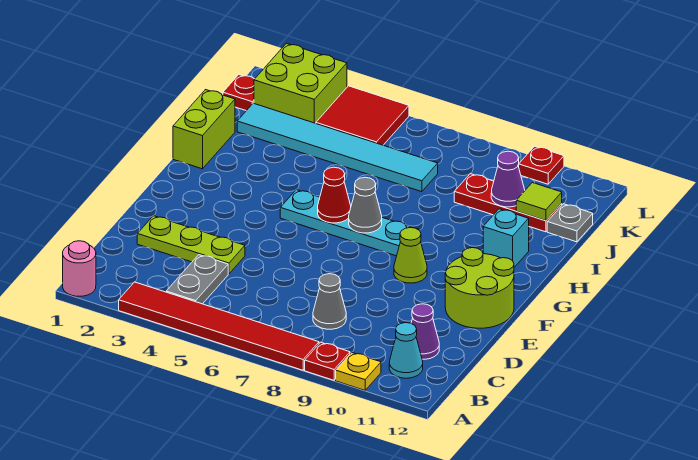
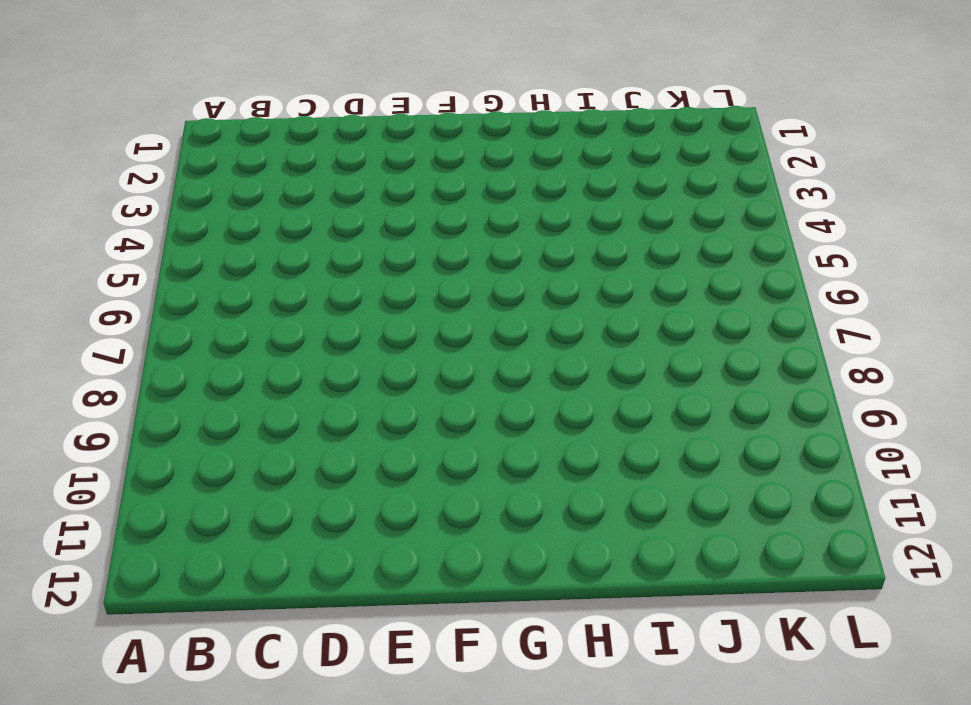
none -> pink round brick A1 level 1
none -> red tile A3:A8 level 1
none -> red plate A9 level 1

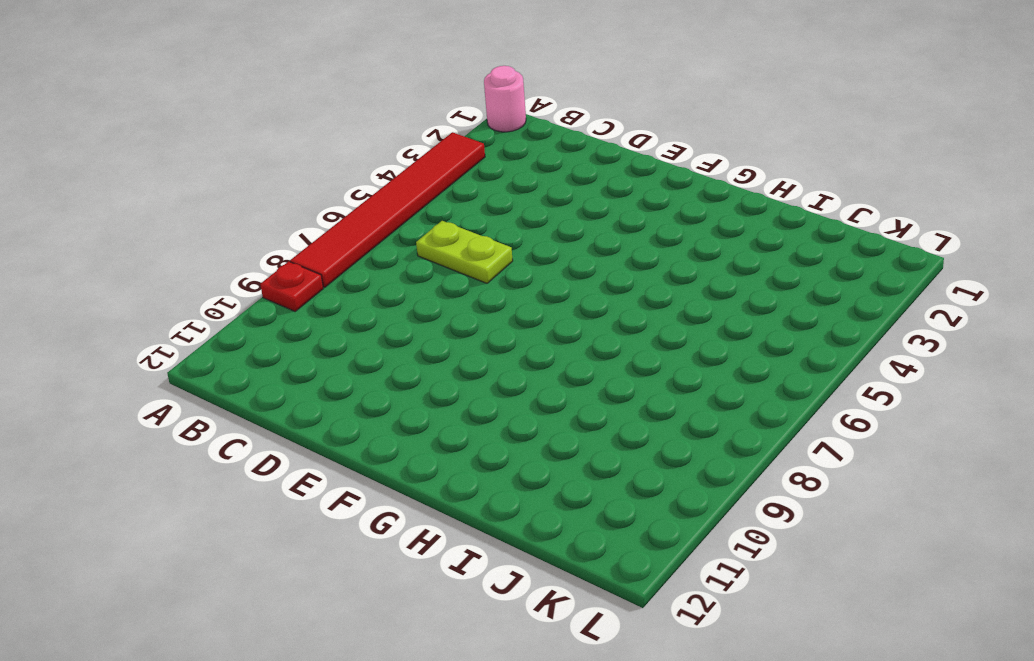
lime plate C6:D6 level 1 -> none
none -> yellow plate A10 level 1
none -> grey plate B4:C4 level 1
none -> cyan cone B11 level 1

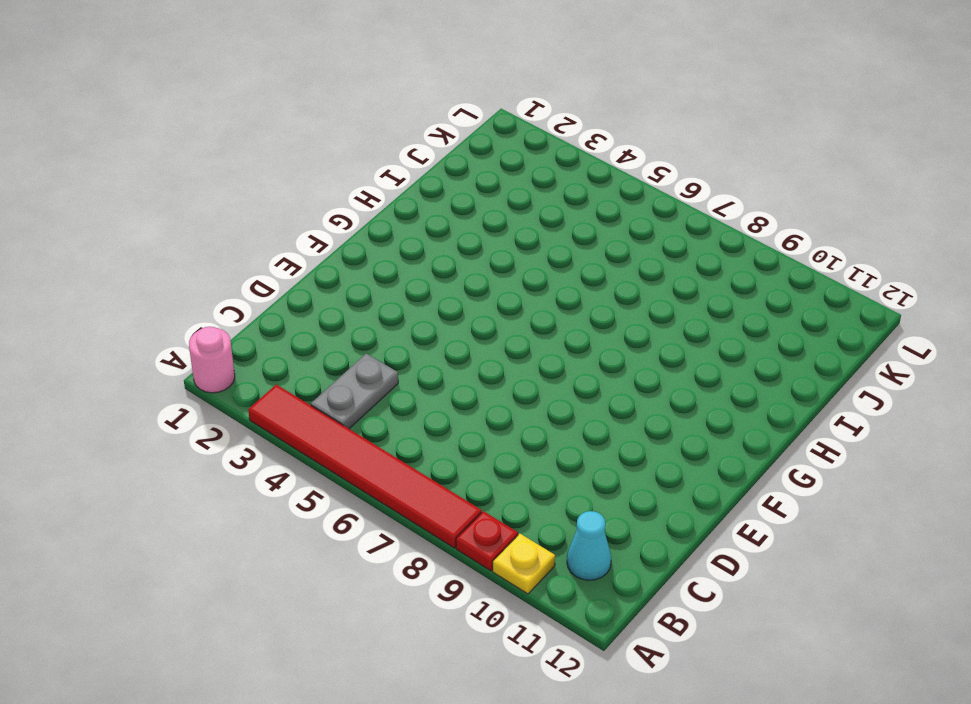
none -> grey cone C8 level 1
none -> purple cone C11 level 1
none -> lime plate D2:D4 level 1

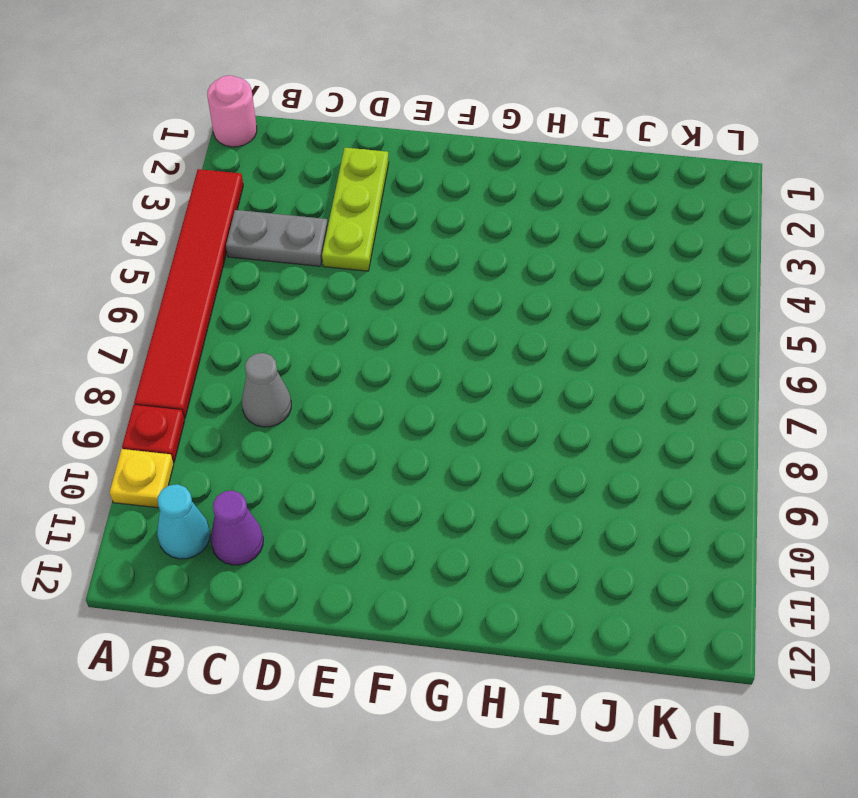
none -> lime round brick E11:F12 level 1
none -> lime cone F9 level 1
none -> cyan plate G5:G8 level 1

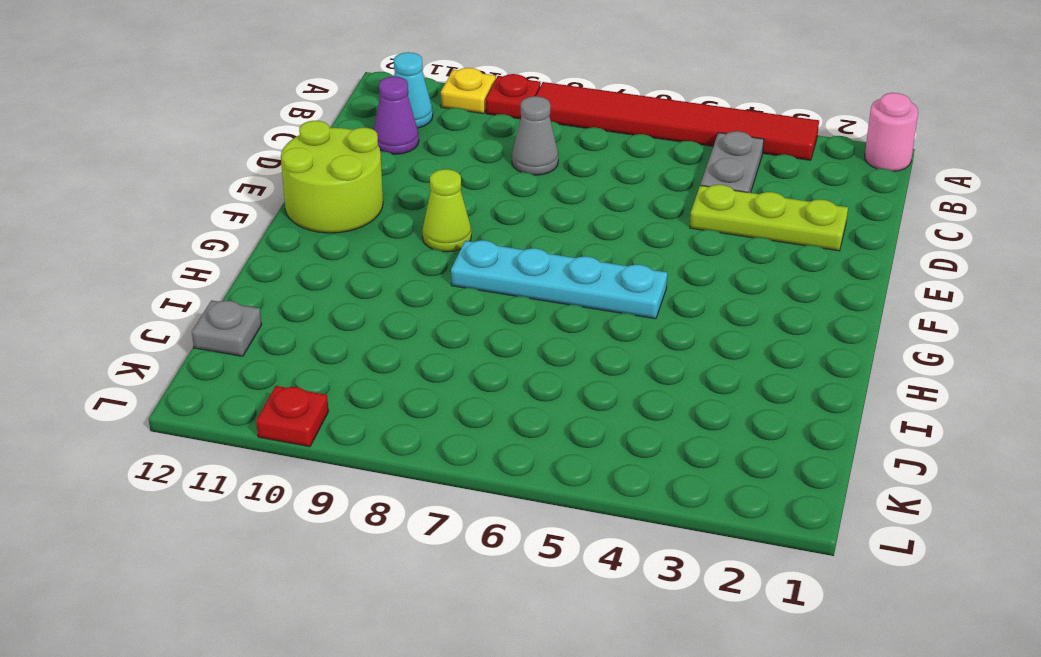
none -> lime brick H1:I1 level 1
none -> cyan brick H11 level 1
none -> cyan tile J2:J7 level 1

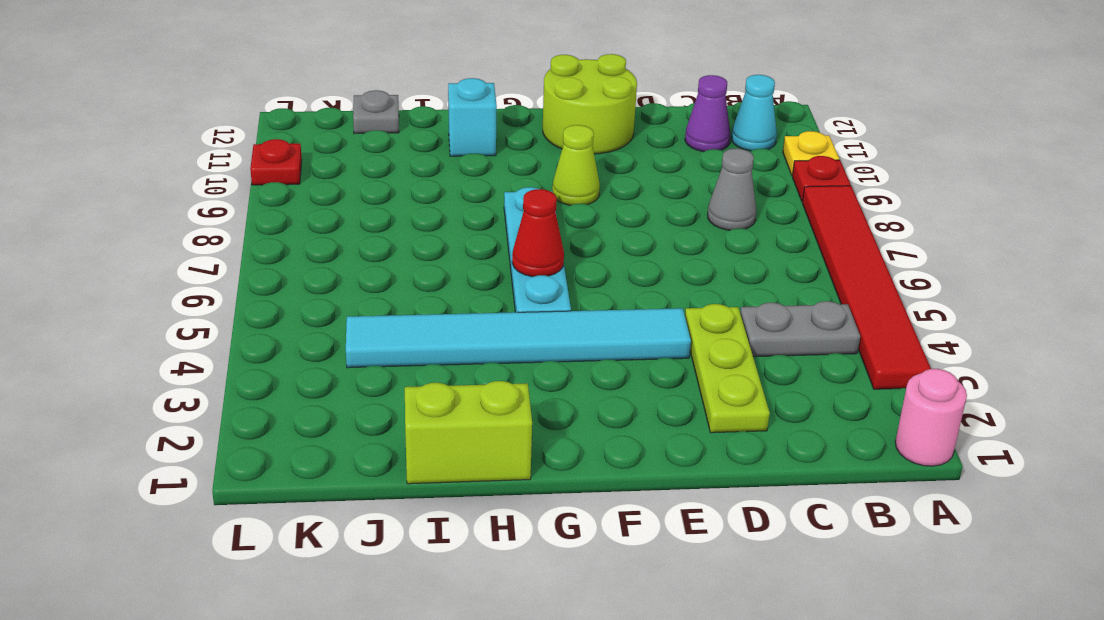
cyan tile E4:J4 level 1 -> cyan tile J2:J7 level 1
none -> red plate J9:J11 level 1
none -> red plate K1 level 1
none -> lime brick K2:L3 level 1

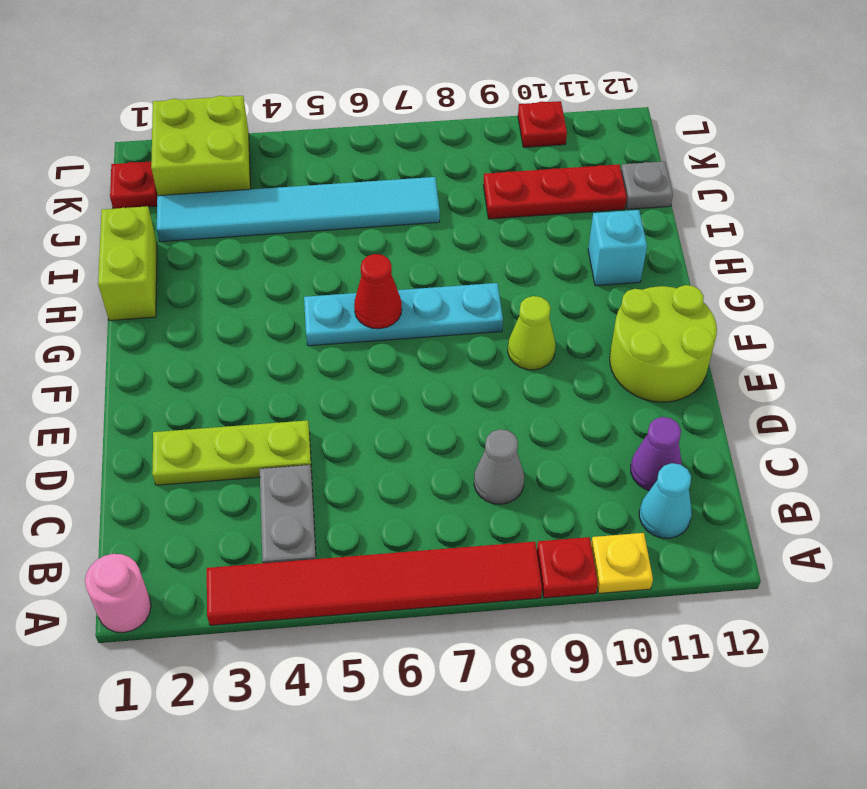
none -> red tile K4:L5 level 1
none -> grey cone G7 level 2
none -> purple cone J10 level 2

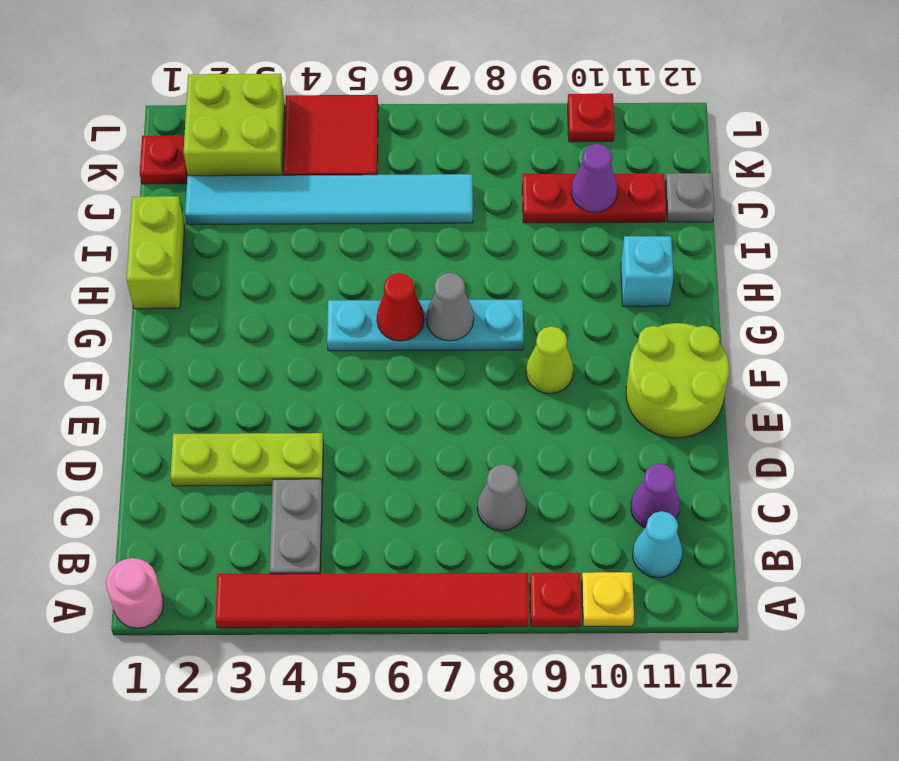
none -> lime tile J11 level 2

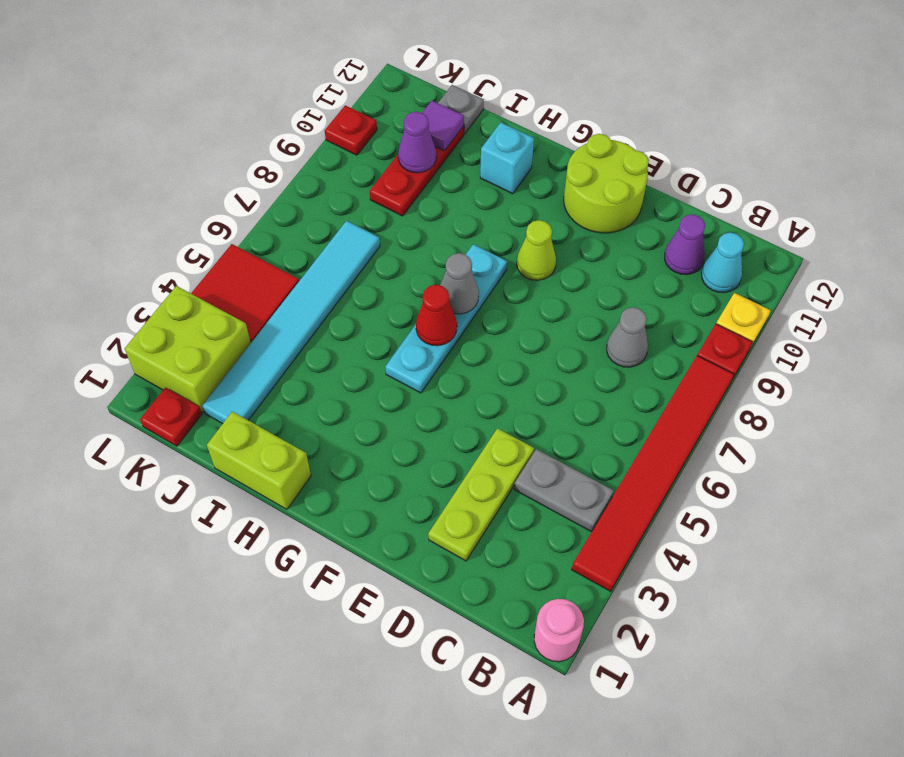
purple tile J11 level 2 -> lime tile J11 level 2

